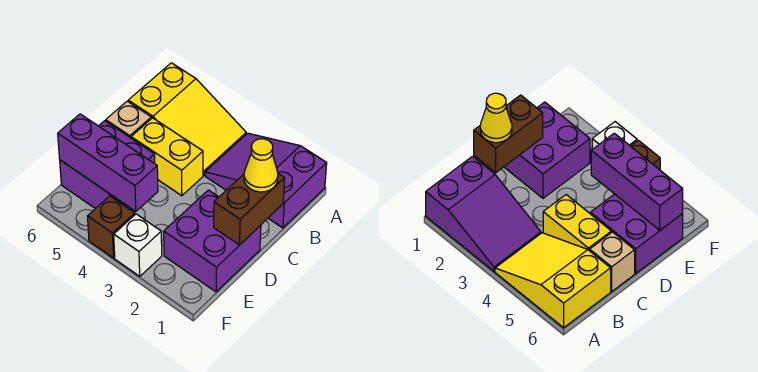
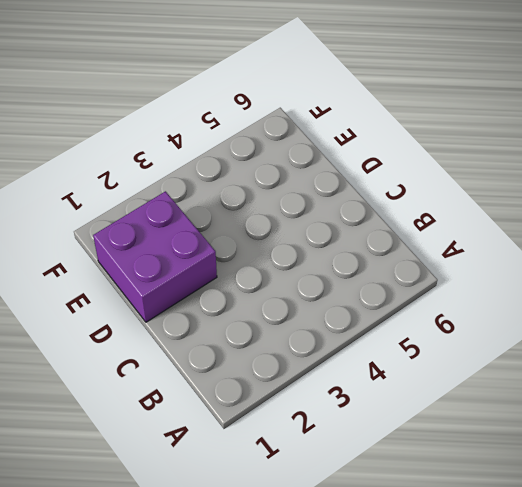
none -> purple slope A1:B3 level 1 top 1
none -> yellow slope A4:B6 level 1 top 6

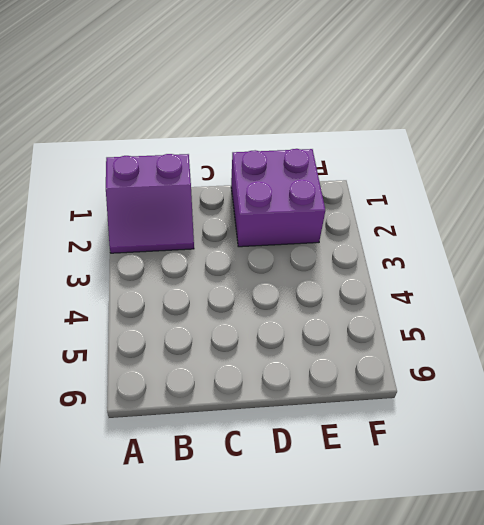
purple slope A1:B2 level 1 top 1 -> purple slope A1:B3 level 1 top 1
none -> yellow slope A4:B6 level 1 top 6
none -> yellow brick C4:C5 level 1

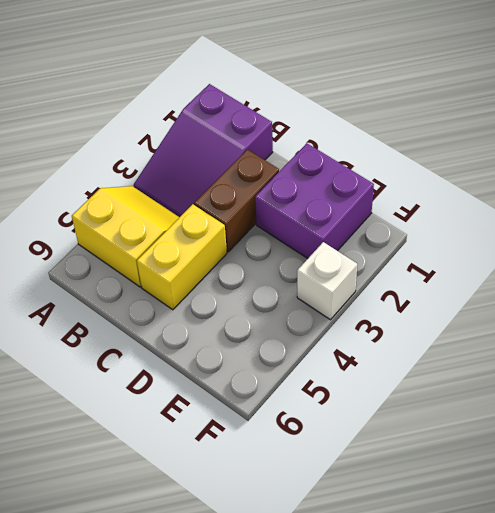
yellow slope A4:B5 level 1 top 5 -> yellow slope A4:B6 level 1 top 6
brown brick C2:C3 level 1 -> brown brick C1:D1 level 2
none -> tan brick C6 level 1
none -> purple brick D5:E6 level 1

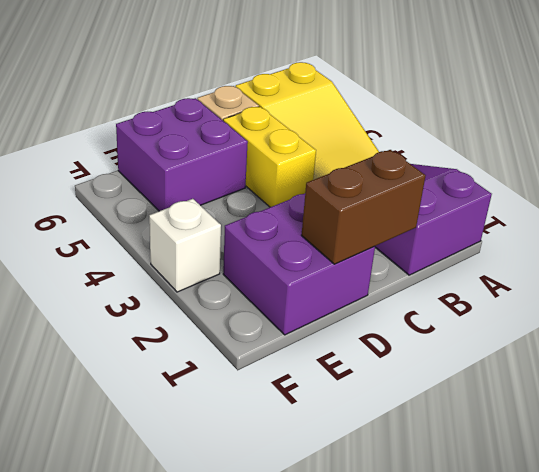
none -> brown brick F4 level 1
none -> purple brick E4:E6 level 2

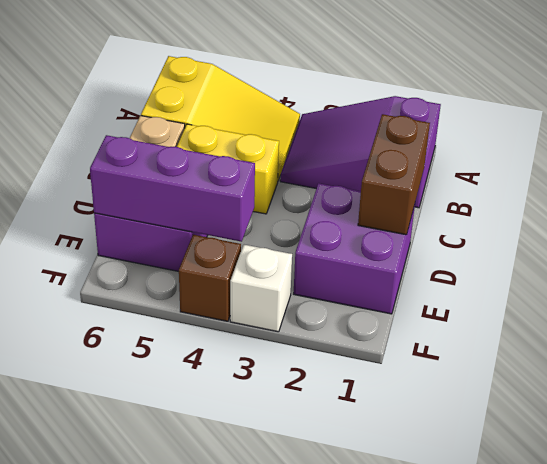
none -> yellow cone C1 level 3

